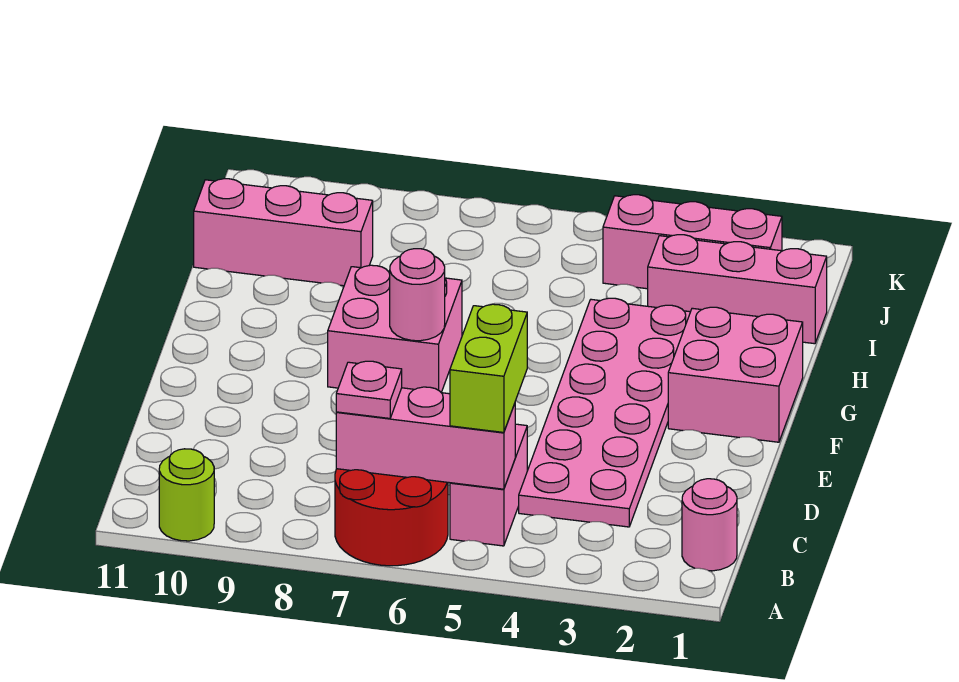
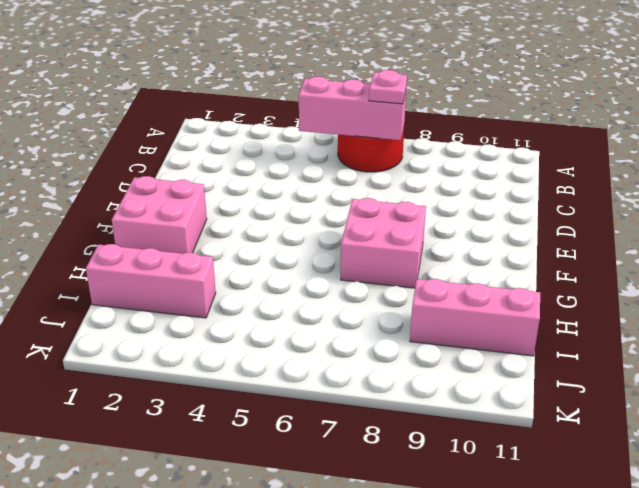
none -> lime round brick A10 level 1
none -> pink round brick B1 level 1
none -> pink brick B5:C5 level 1

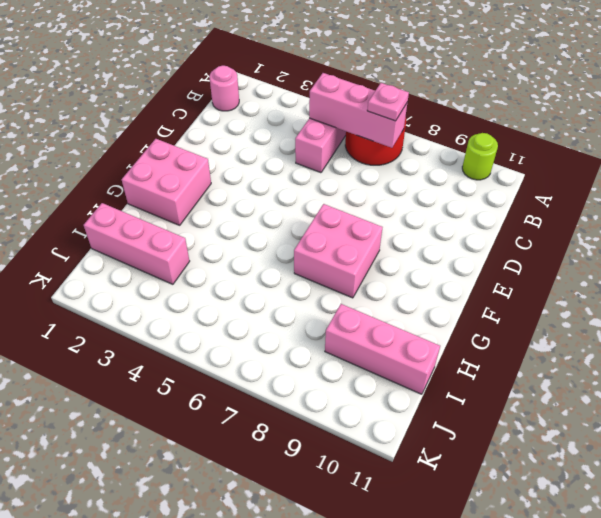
none -> pink plate C3:H4 level 1
none -> pink brick J2:J4 level 1
none -> pink round brick F7 level 2

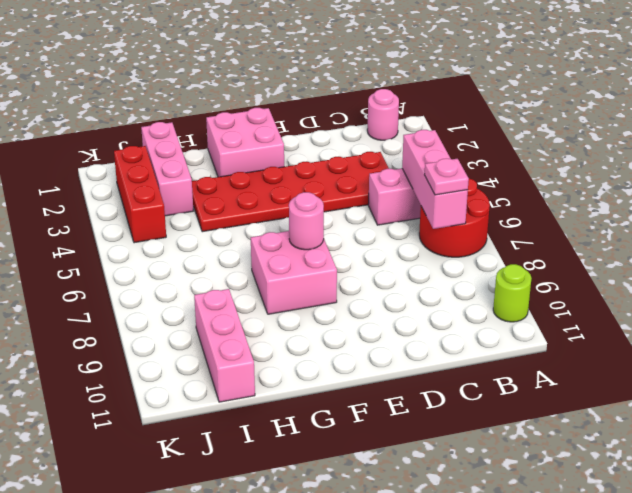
red plate C3:H4 level 1 -> pink plate C3:H4 level 1
red brick J2:J4 level 1 -> pink brick J2:J4 level 1
none -> lime brick B5:C5 level 3

